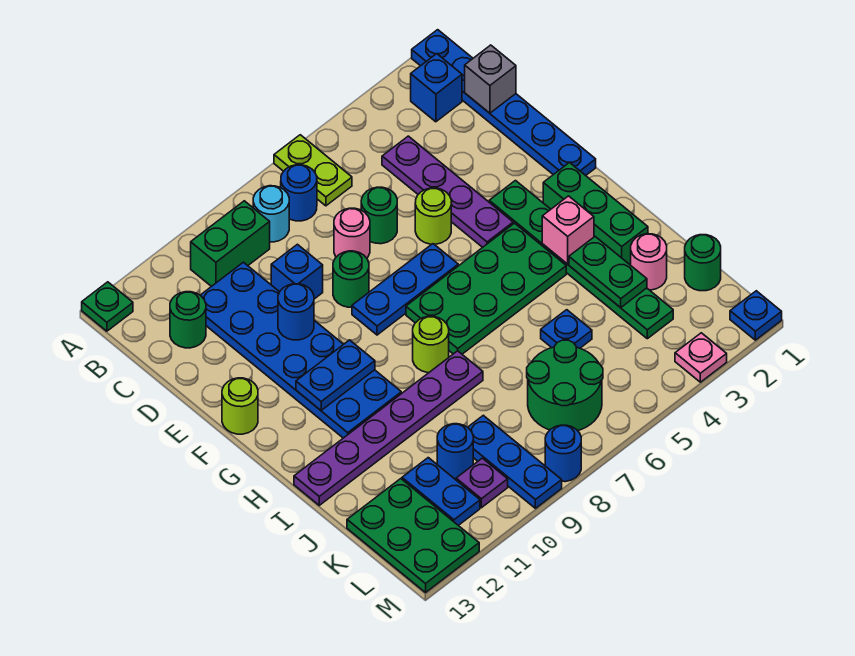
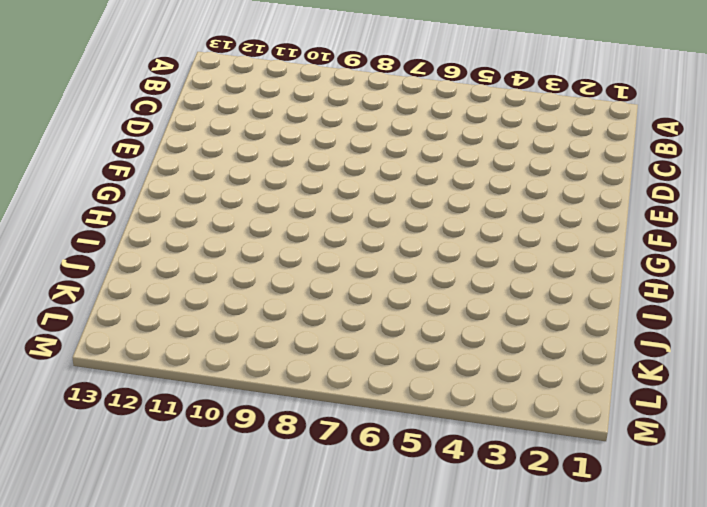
none -> blue plate A1:F1 level 1
none -> lime plate A6:B6 level 1
none -> green plate A13 level 1
none -> blue brick B2 level 1

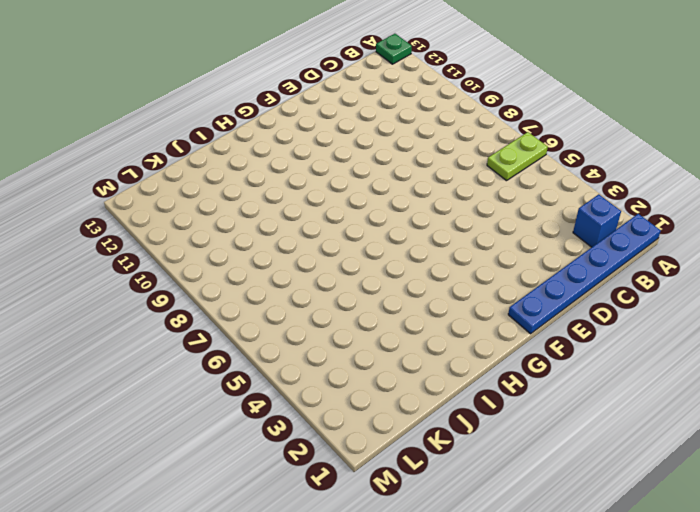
none -> blue round brick B7 level 1
none -> cyan round brick B8 level 1
none -> green brick B9:B10 level 1
none -> purple plate C4:F4 level 1

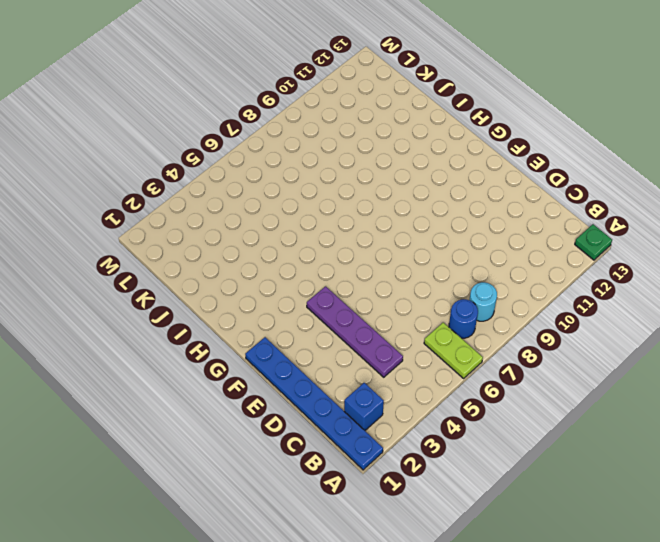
none -> green brick B9:B10 level 1
none -> blue plate C10:H11 level 1
none -> green round brick C12 level 1
none -> green round brick D6 level 1

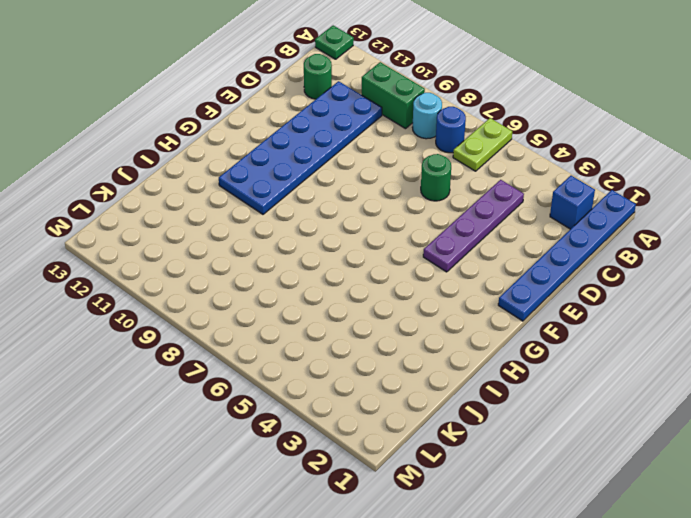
none -> pink round brick D7 level 1
none -> blue brick D9 level 1
none -> lime round brick E5 level 1
none -> green round brick E8 level 1

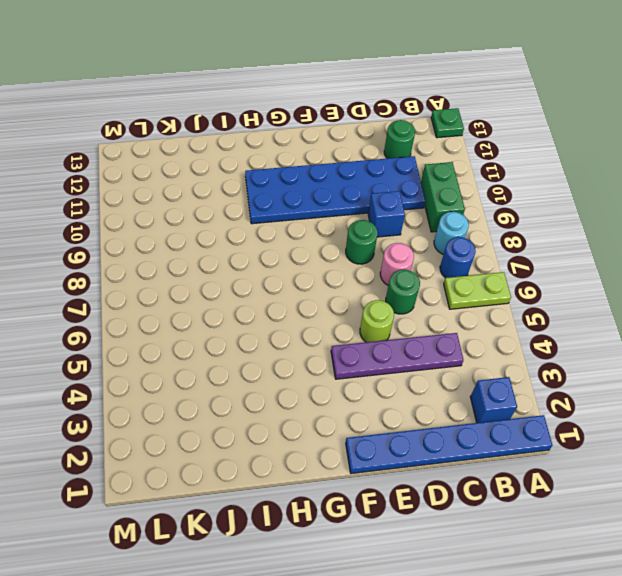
none -> green plate F3:K3 level 1
none -> blue plate F6:F8 level 1
none -> lime round brick F13 level 1
none -> green brick G2:I2 level 1

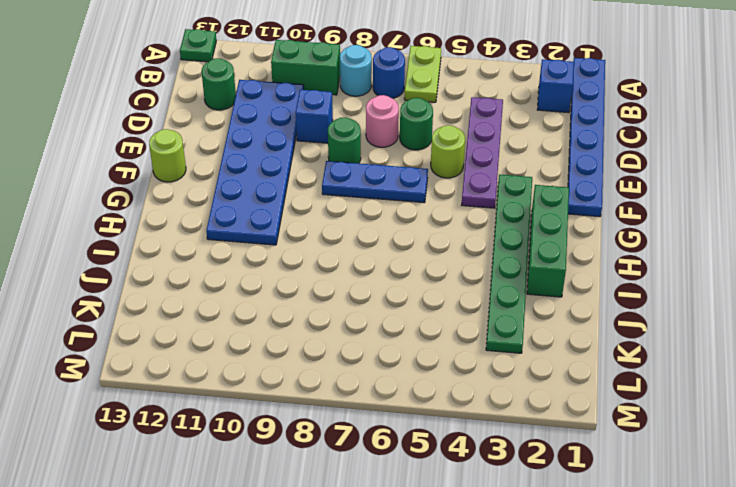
none -> green plate G4:H7 level 1
none -> lime round brick H8 level 1
none -> purple plate I8:I13 level 1
none -> pink round brick J2 level 1

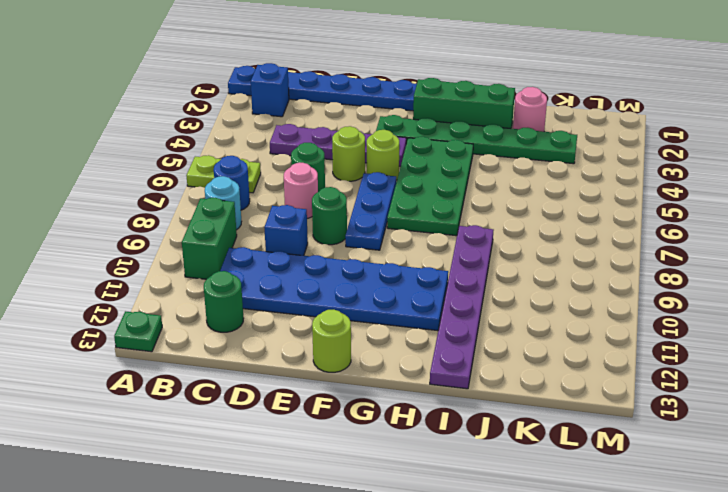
lime round brick F5 level 1 -> lime round brick H8 level 1
none -> blue plate J5 level 1
none -> green round brick K1 level 1
none -> green round brick K6:L7 level 1
none -> blue plate K9:M9 level 1

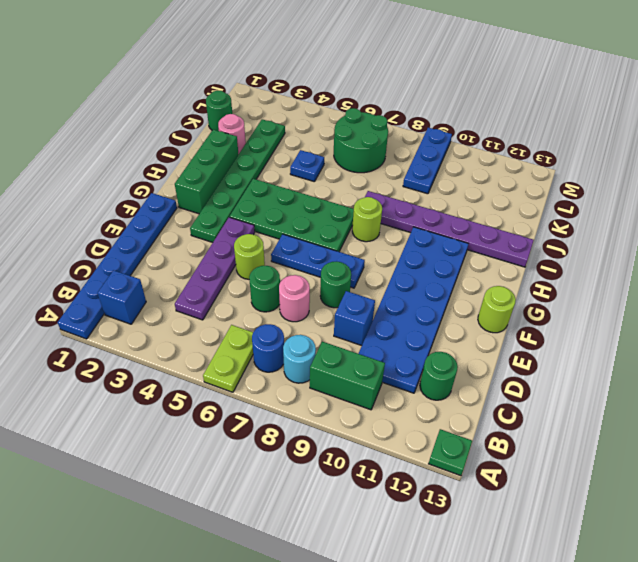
none -> blue round brick K10 level 1
none -> blue plate K11:L11 level 1
none -> green plate K12:M13 level 1
none -> purple plate L10 level 1

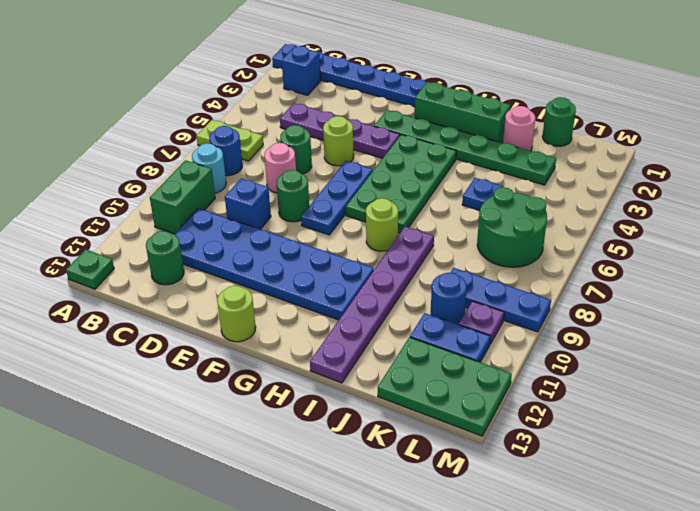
none -> blue plate M1 level 1
none -> pink plate M3 level 1
none -> blue round brick M8 level 1
none -> grey brick C1 level 2

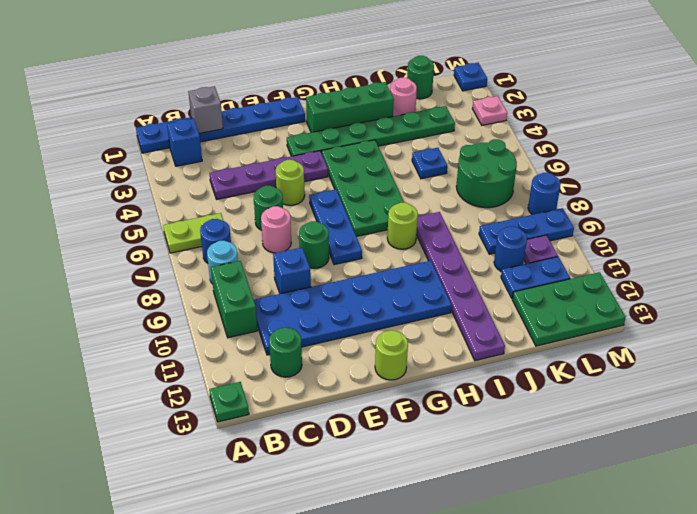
none -> blue round brick E10 level 2
none -> blue plate G10:G11 level 2
none -> pink brick H3 level 2
none -> green plate I3:J3 level 2

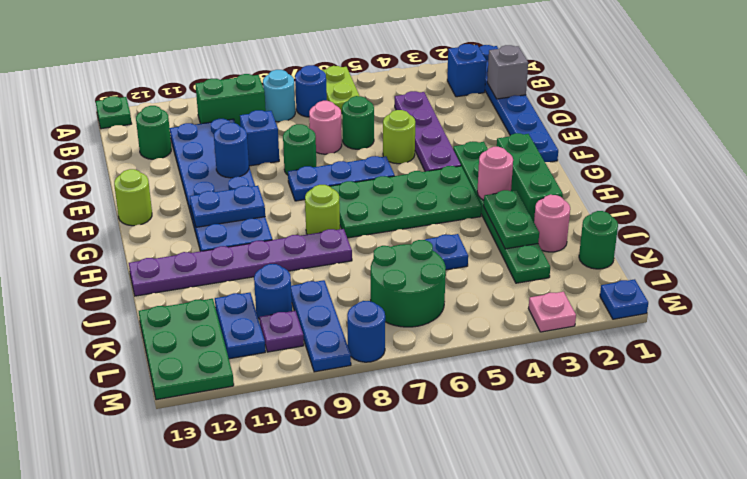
pink round brick H3 level 2 -> pink brick H3 level 2

